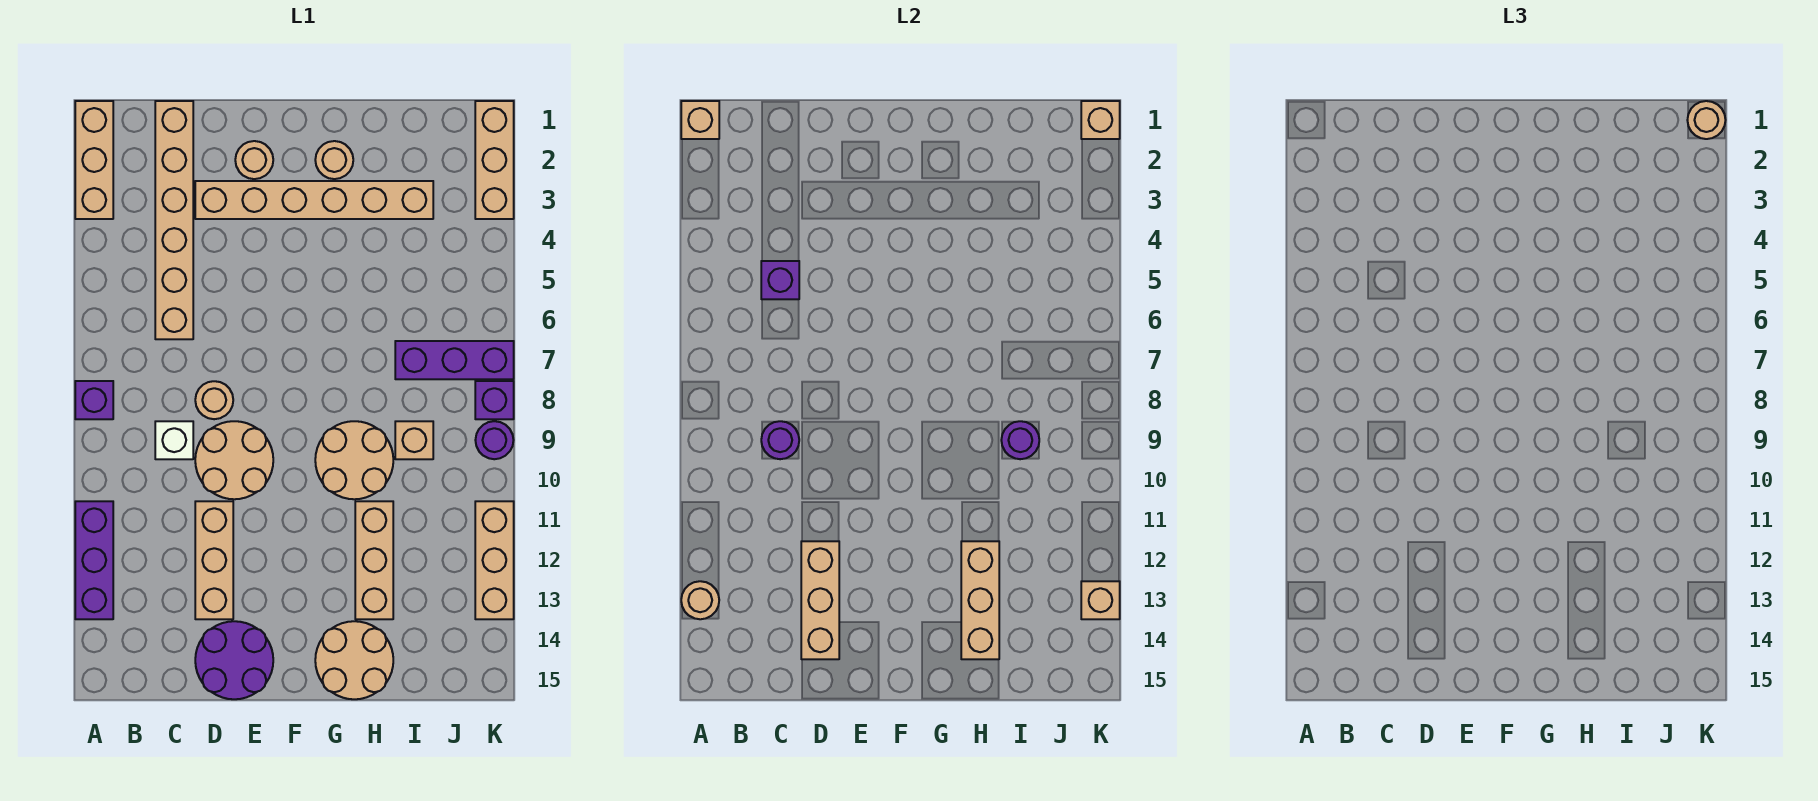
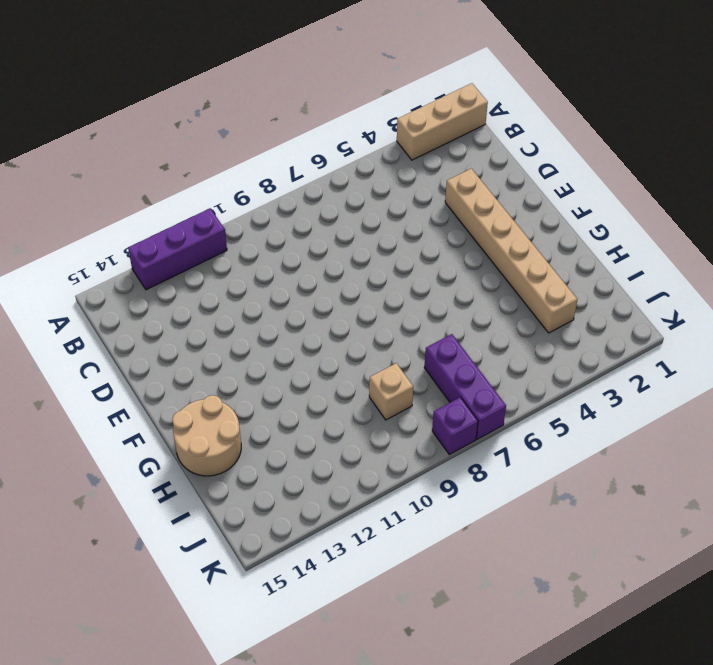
none -> purple brick A8 level 1
none -> tan brick C1:C6 level 1
none -> white brick C9 level 1
none -> tan round brick D8 level 1

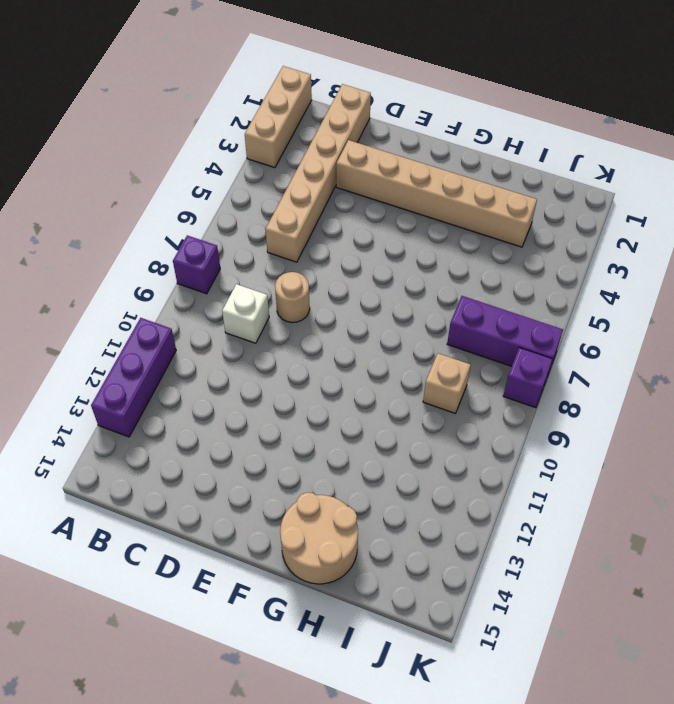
none -> tan round brick D9:E10 level 1
none -> tan brick D11:D13 level 1
none -> purple round brick D14:E15 level 1
none -> tan round brick E2 level 1

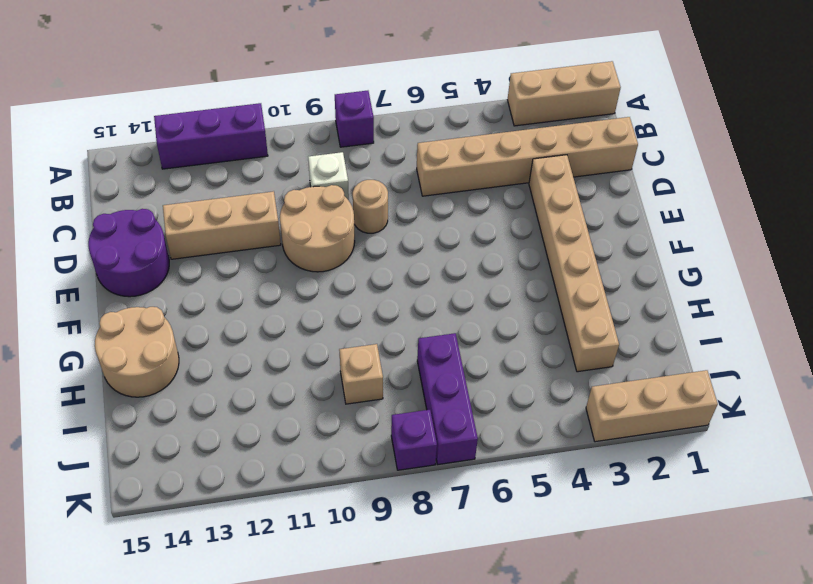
none -> tan round brick E2 level 1
none -> tan round brick G2 level 1
none -> tan round brick G9:H10 level 1
none -> tan brick H11:H13 level 1

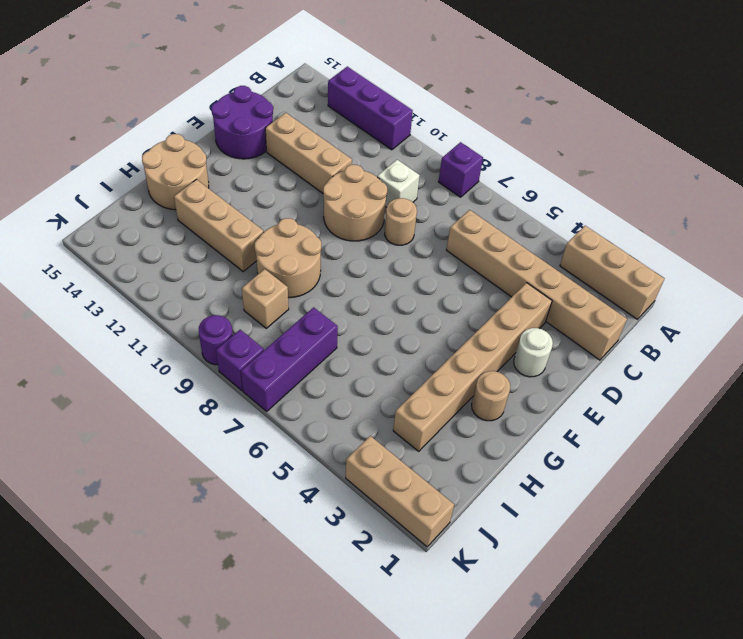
white round brick E2 level 1 -> tan round brick E2 level 1
none -> tan brick K11:K13 level 1
none -> tan brick A1 level 2
none -> tan round brick A13 level 2
none -> purple brick C5 level 2

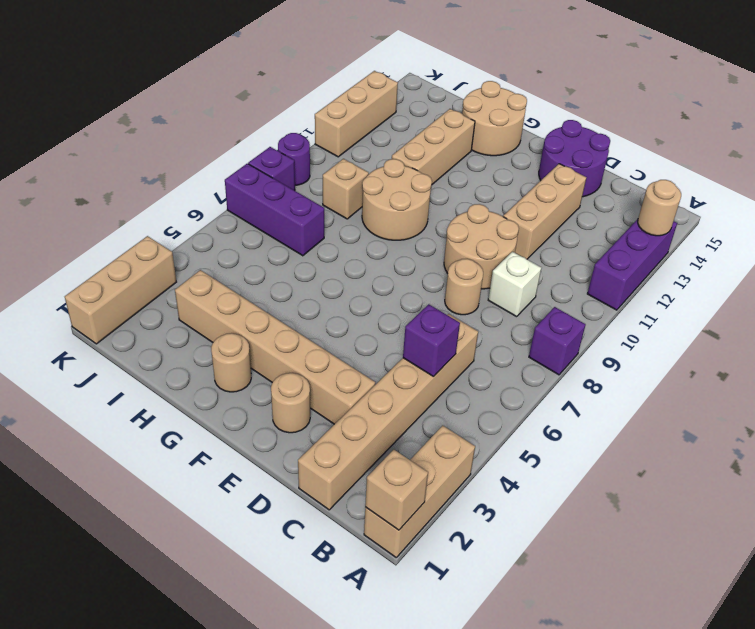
none -> purple round brick C9 level 2
none -> tan brick D12:D14 level 2
none -> tan brick H12:H14 level 2
none -> purple round brick I9 level 2

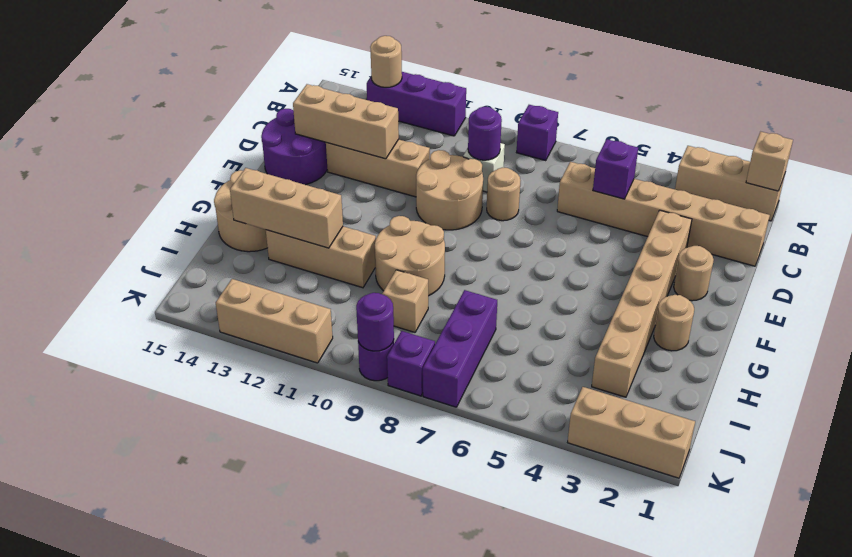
purple round brick K9 level 2 -> purple round brick I9 level 2
none -> tan brick K1 level 2
none -> tan brick K13 level 2
none -> tan round brick K1 level 3

